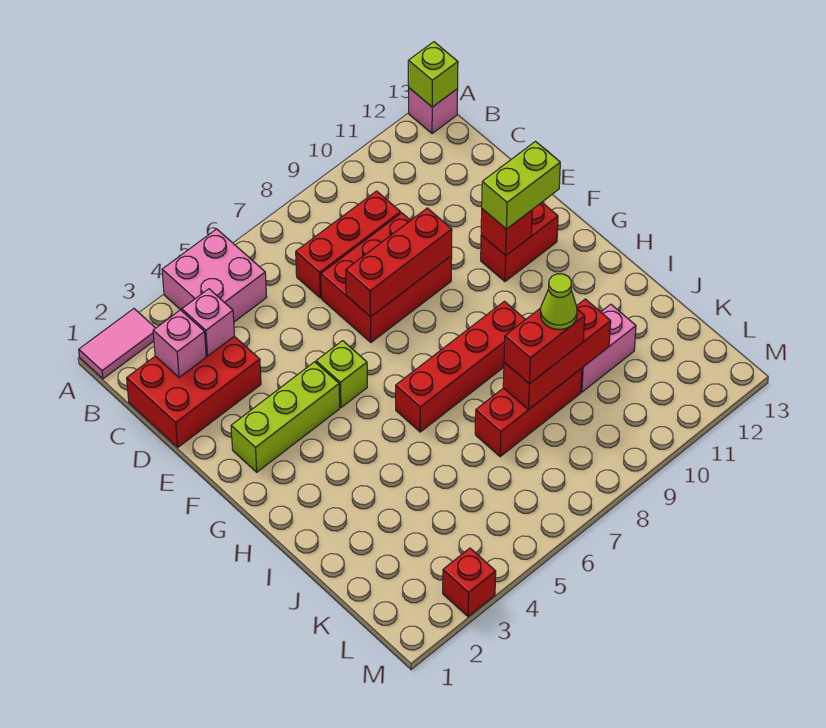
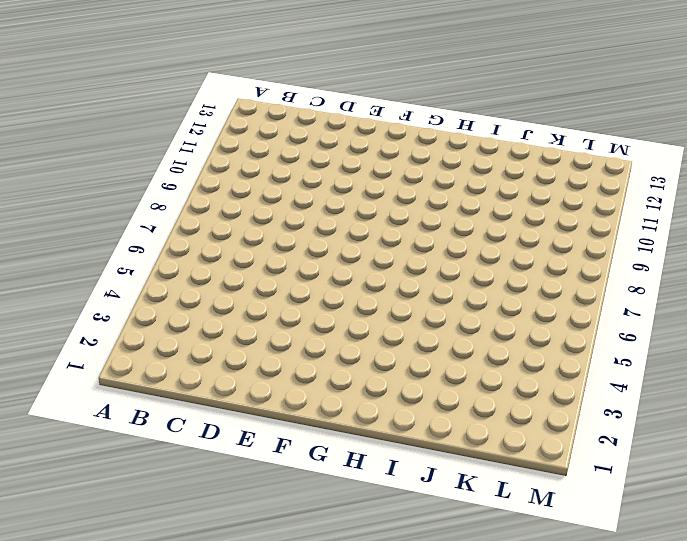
none -> pink tile A1:A2 level 1
none -> pink brick A4:B5 level 1
none -> pink brick A13 level 1

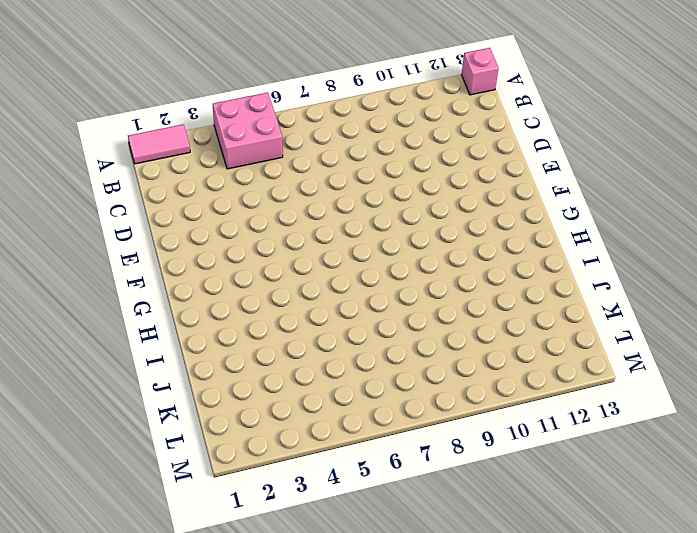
none -> red brick C1:D3 level 1
none -> red brick C7:C9 level 1
none -> red brick D7:E9 level 1

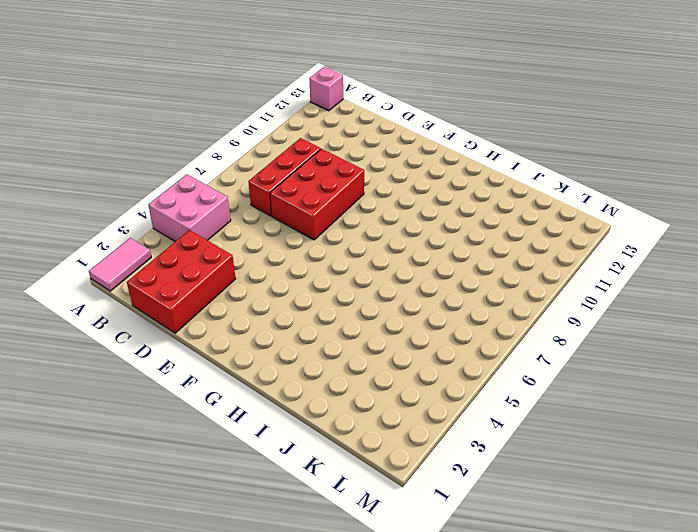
none -> lime brick F2:F4 level 1
none -> lime brick F5 level 1
none -> red brick F11:F12 level 1

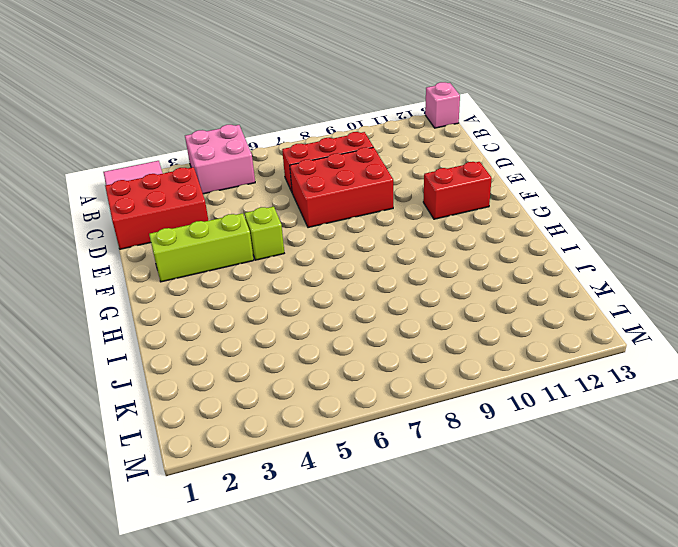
none -> red brick H6:H9 level 1
none -> red brick J7:J9 level 1
none -> pink brick J10:J11 level 1

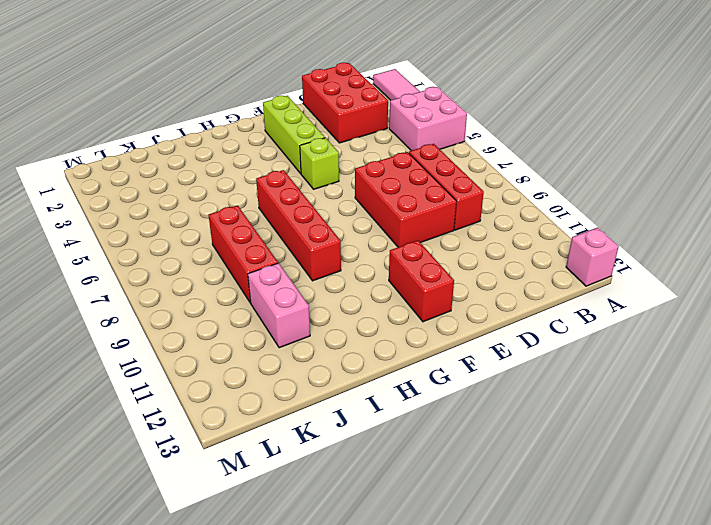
none -> red brick M3 level 1
none -> lime brick A13 level 2
none -> pink brick C2 level 2

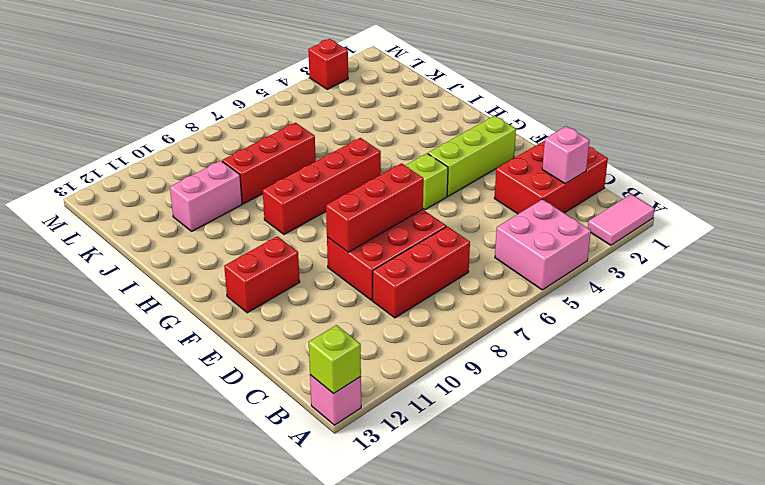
none -> pink brick C3 level 2
none -> red brick F11 level 2
none -> red brick J8:J10 level 2

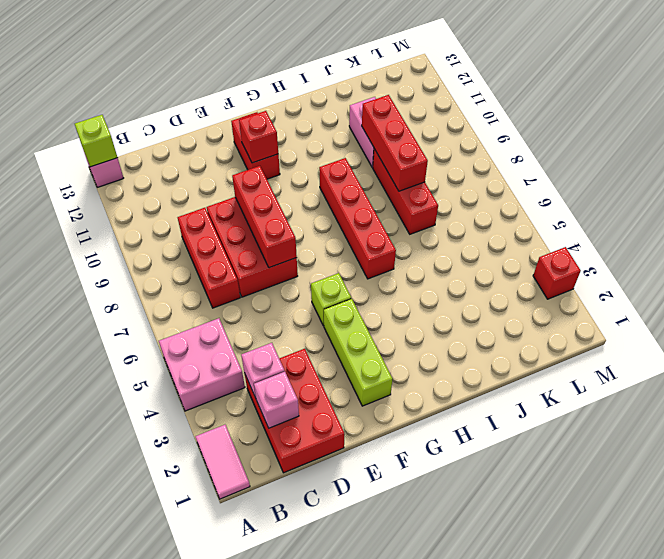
none -> lime brick F11:F12 level 3
none -> red brick J8:J9 level 3
none -> lime cone J9 level 4

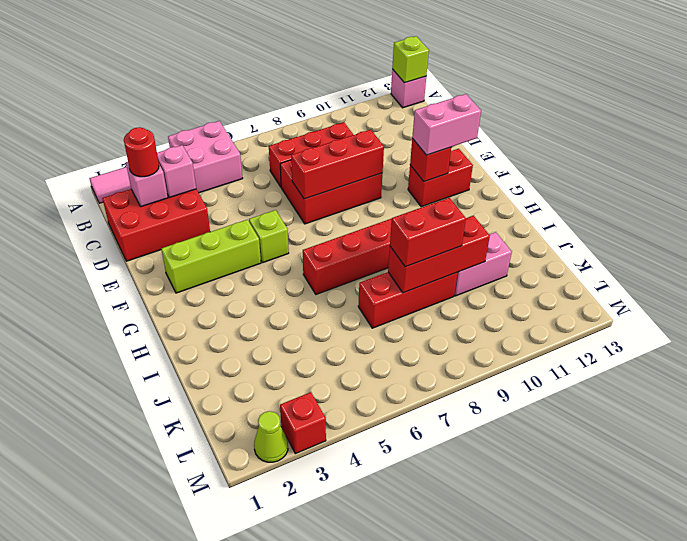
red round brick C2 level 3 -> none
pink brick F11:F12 level 3 -> lime brick F11:F12 level 3
lime cone M2 level 1 -> lime cone J9 level 4

